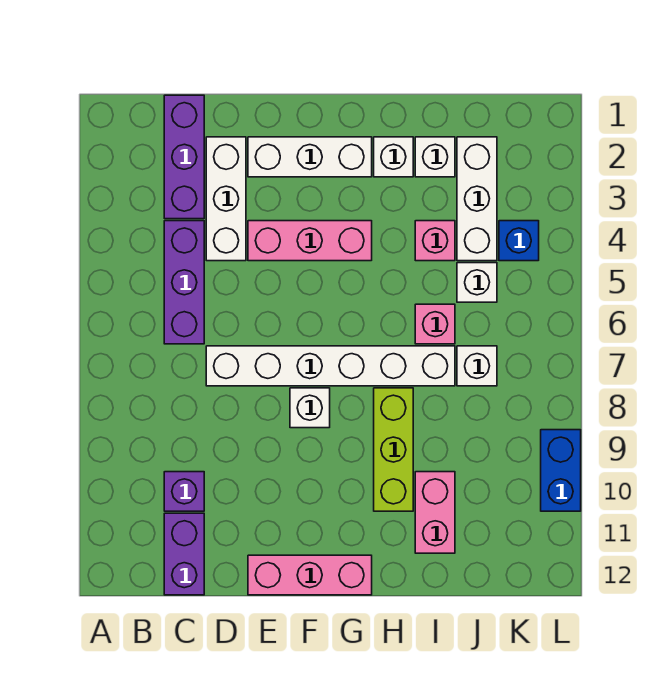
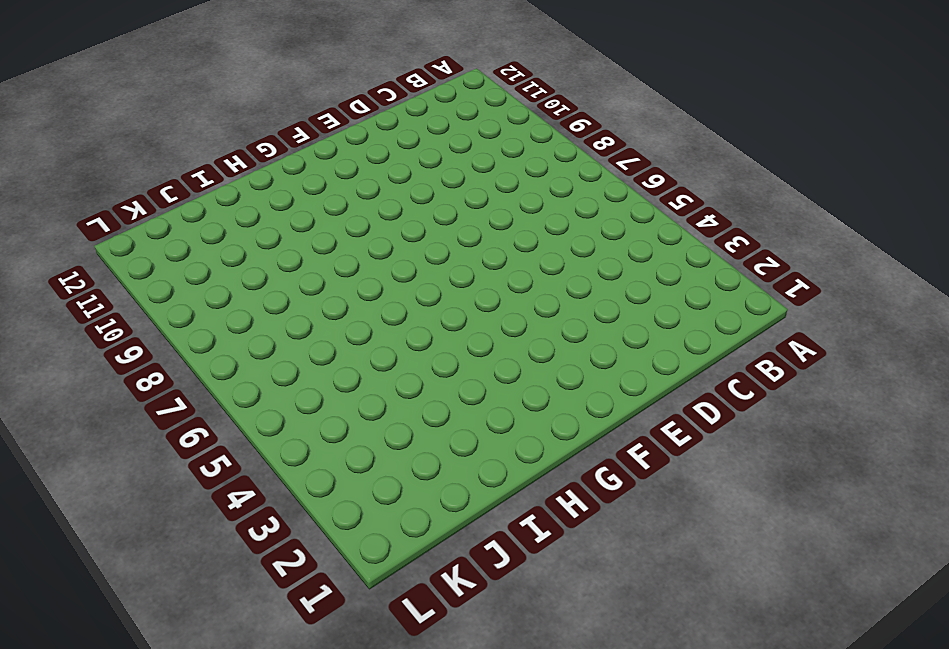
none -> purple brick C1:C3 level 1
none -> purple brick C4:C6 level 1
none -> purple brick C10 level 1

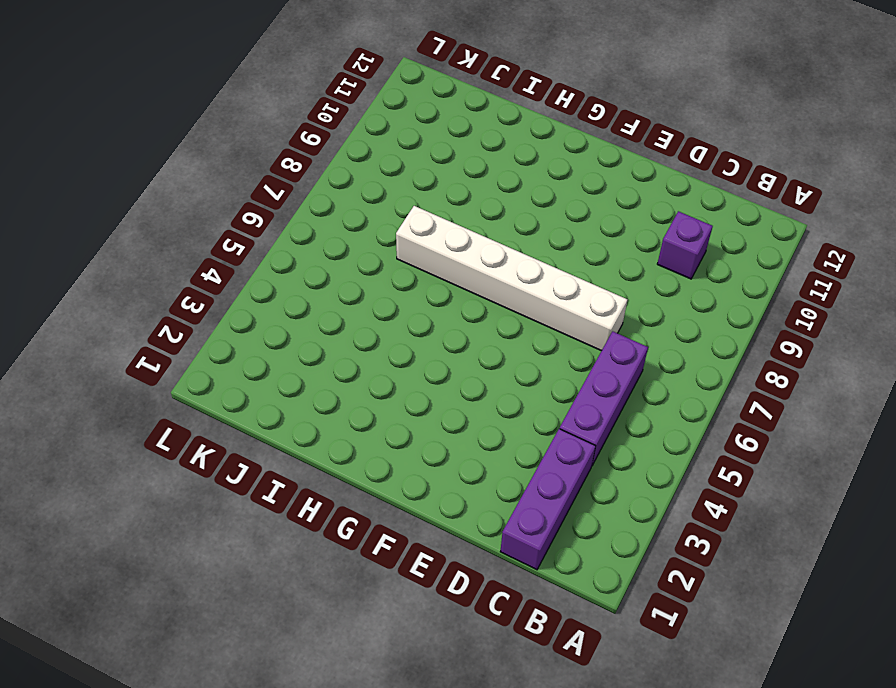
none -> purple brick C11:C12 level 1
none -> white brick D2:D4 level 1
none -> white brick E2:G2 level 1

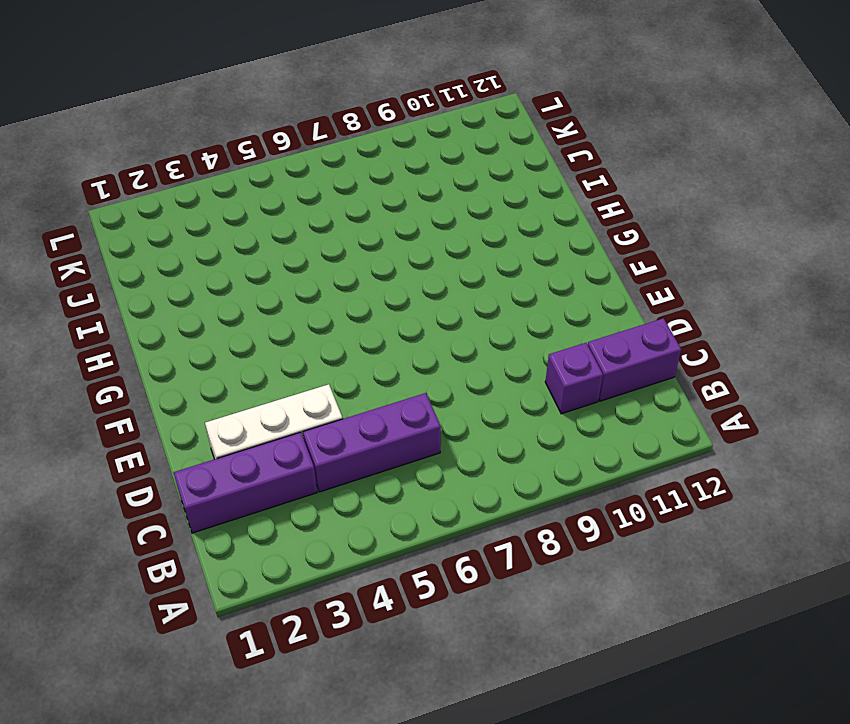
none -> white brick D7:I7 level 1
none -> white brick E2:G2 level 1
none -> pink brick E4:G4 level 1

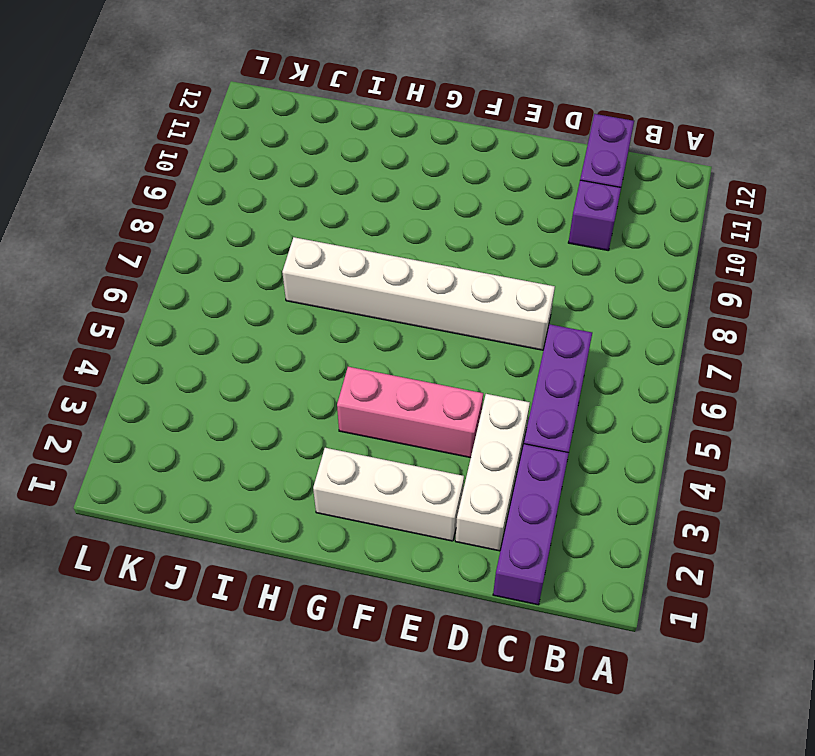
none -> pink brick E12:G12 level 1
none -> white brick F8 level 1
none -> white brick H2 level 1

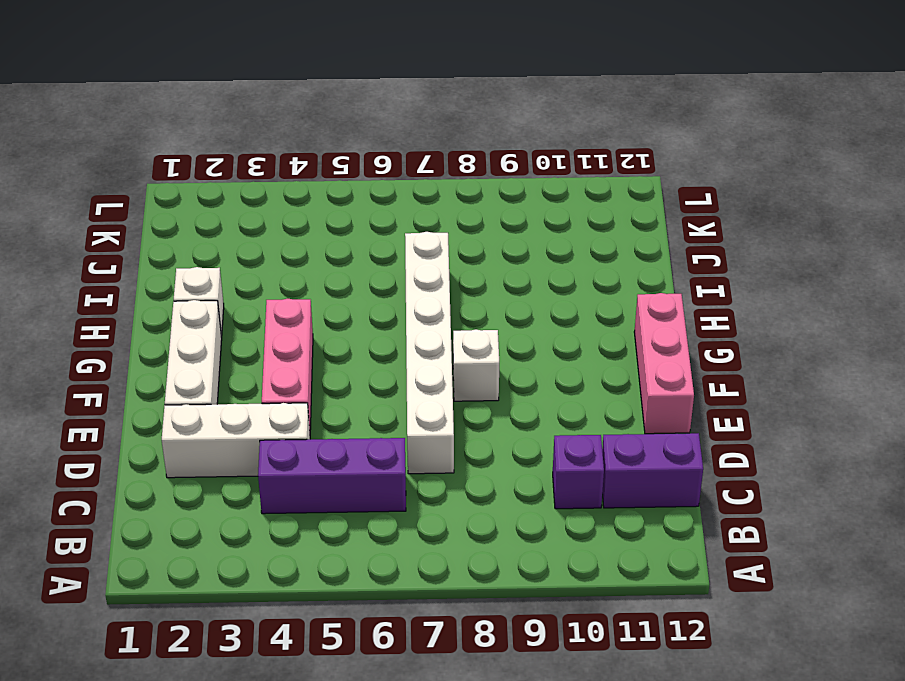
none -> purple brick C1:C3 level 1
none -> lime brick H8:H10 level 1
none -> white brick I2 level 1

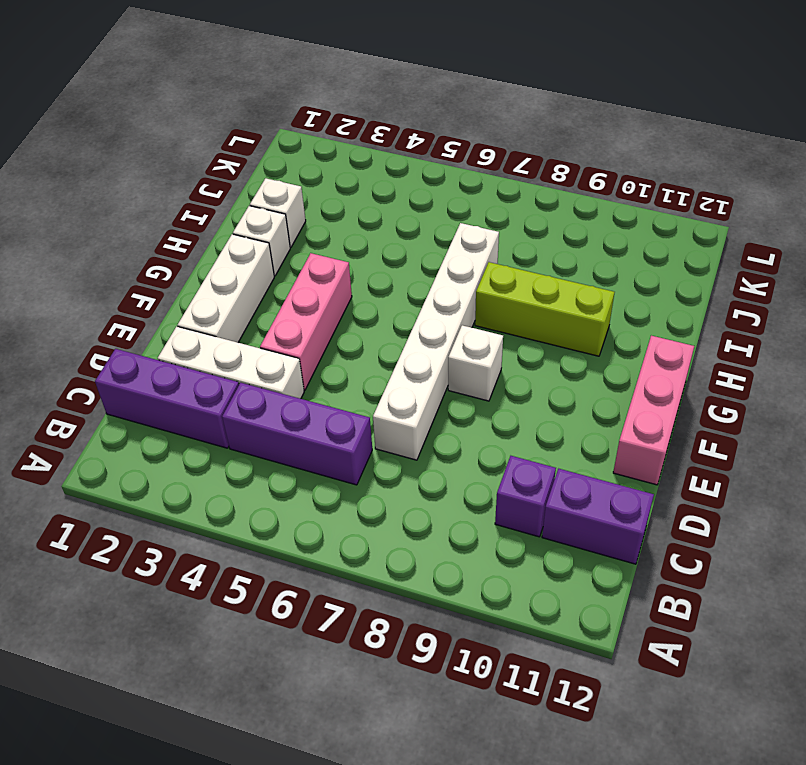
none -> pink brick I4 level 1
none -> pink brick I6 level 1
none -> pink brick I10:I11 level 1

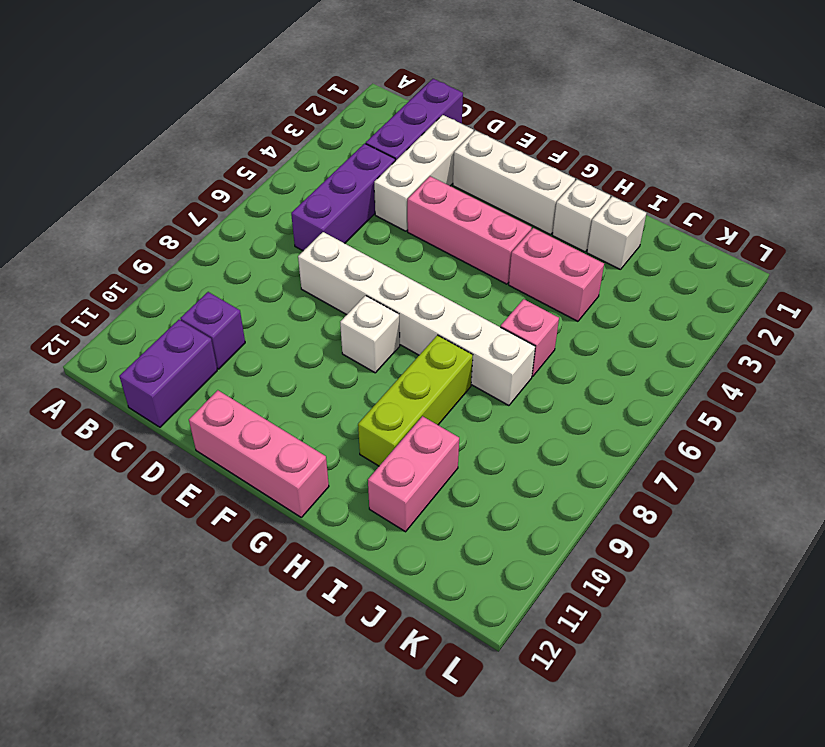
pink brick H4:I4 level 1 -> pink brick I4 level 1
none -> white brick J2:J4 level 1
none -> white brick J5 level 1
none -> white brick J7 level 1

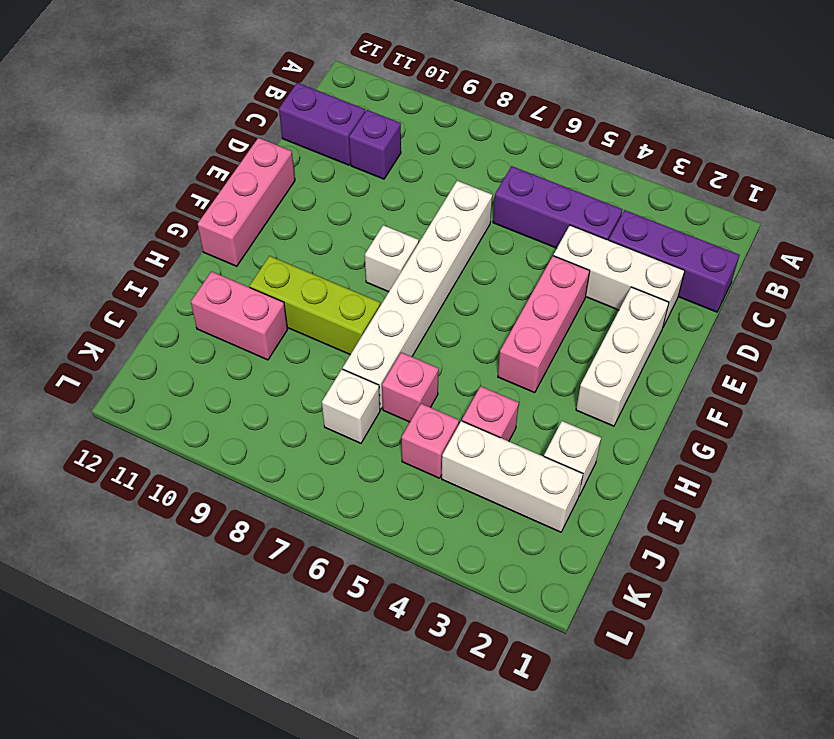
pink brick J5 level 1 -> white brick J5 level 1
none -> white brick H2 level 1
none -> blue brick K4 level 1
none -> blue brick L9:L10 level 1

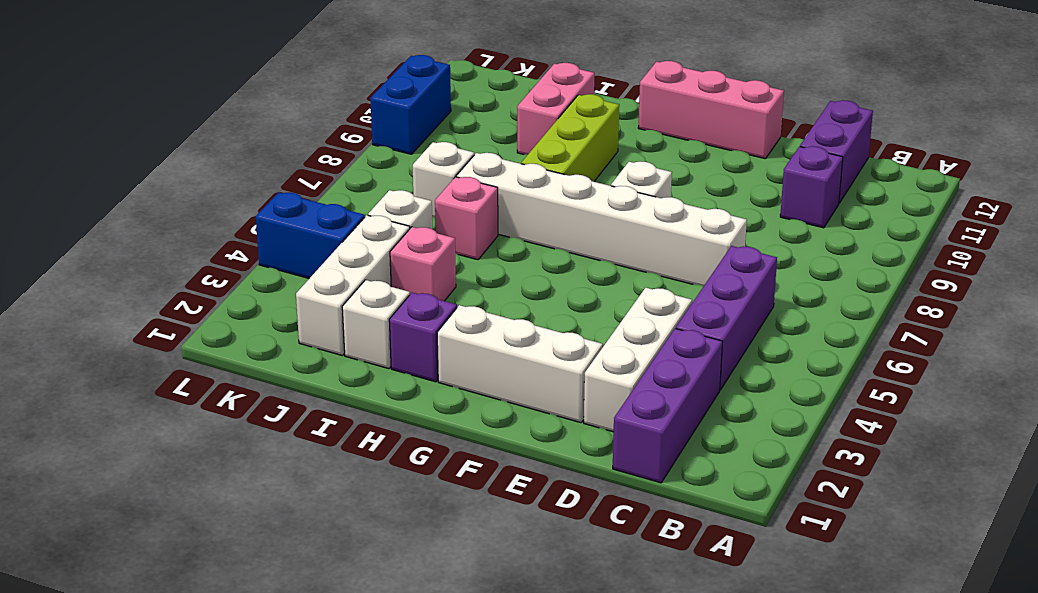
purple brick H2 level 1 -> white brick H2 level 1
blue brick K4:L4 level 1 -> blue brick K4 level 1
none -> pink brick E4:G4 level 1

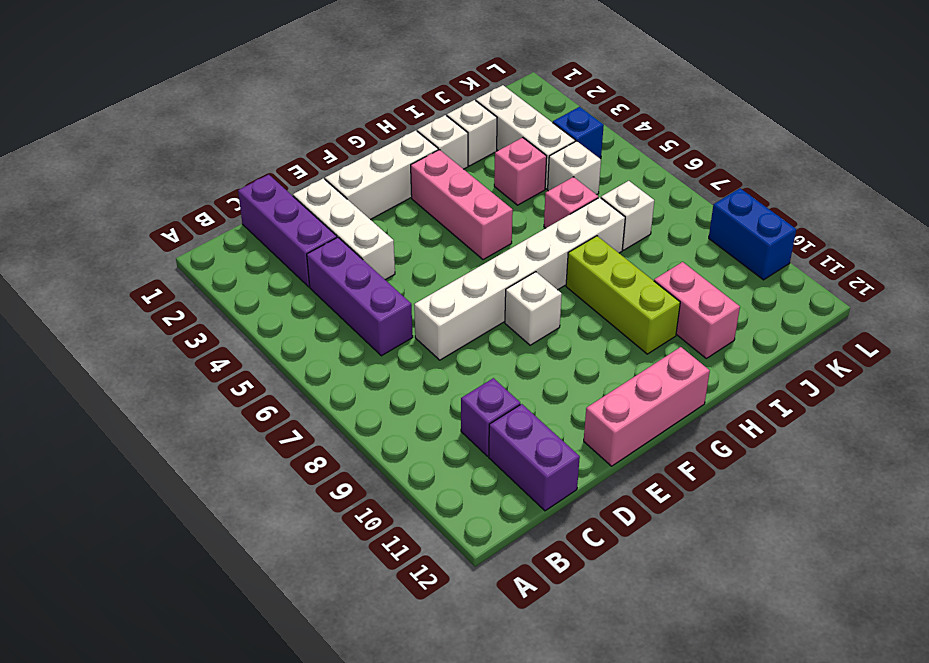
pink brick G3:G5 level 1 -> pink brick E4:G4 level 1

